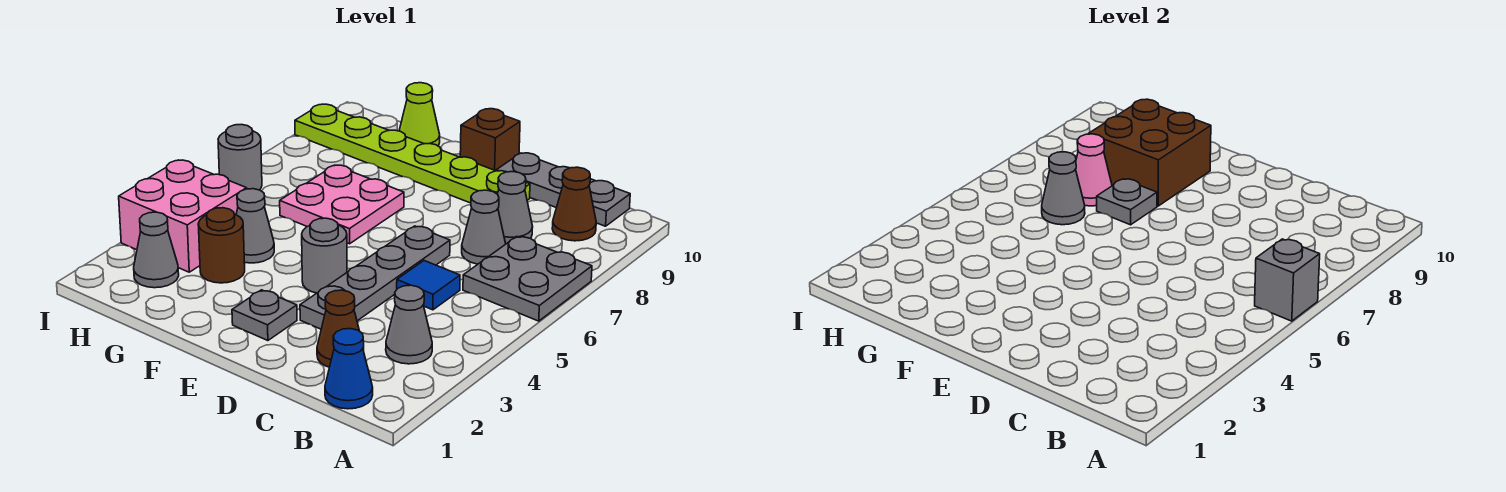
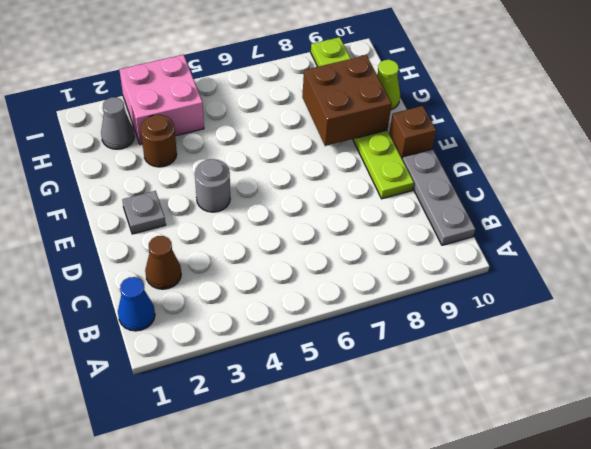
none -> grey plate A6:B7 level 1
none -> grey cone B3 level 1
none -> brown cone B9 level 1

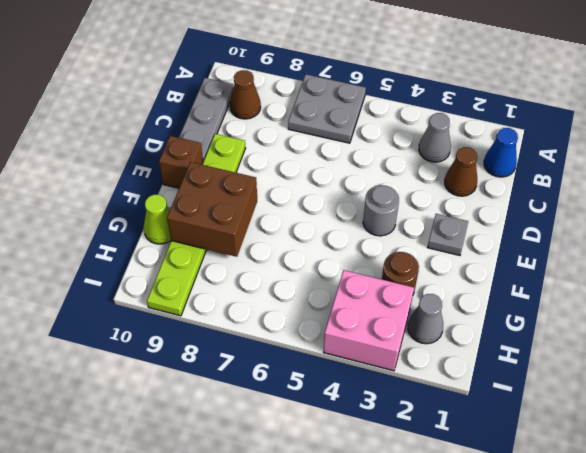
none -> blue tile C5 level 1
none -> grey cone C7 level 1
none -> grey cone C8 level 1

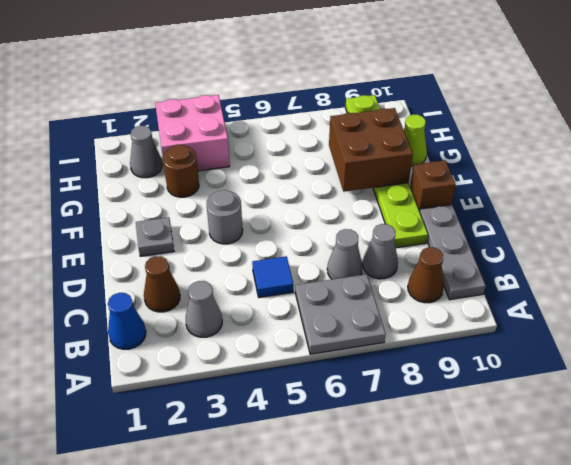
none -> grey plate D3:D6 level 1
none -> pink plate F6:G7 level 1
none -> grey cone G4 level 1

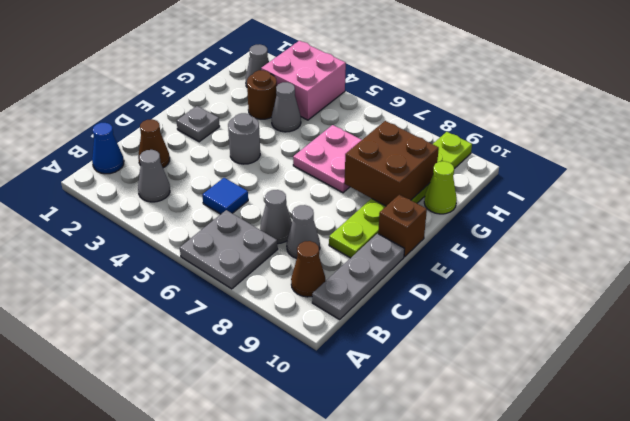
none -> grey plate D3:D6 level 1
none -> grey round brick I6 level 1
none -> grey brick A6 level 2

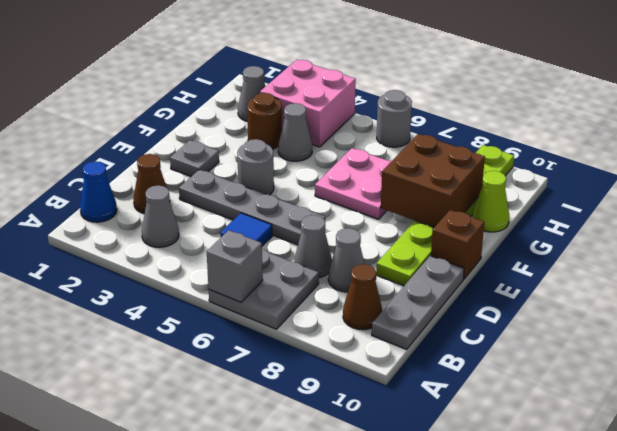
none -> grey plate F7 level 2
none -> grey cone G6 level 2
none -> pink cone G7 level 2

